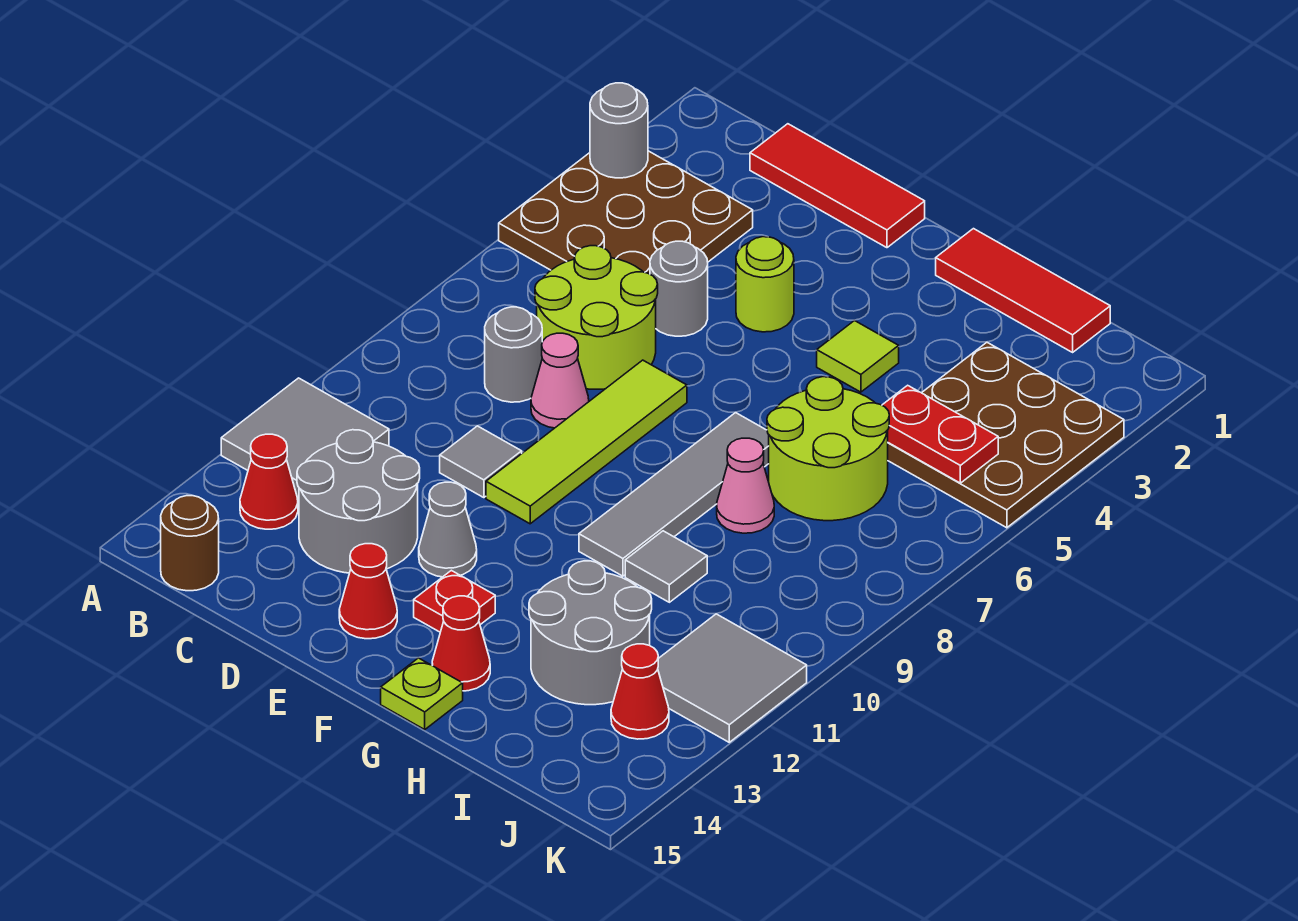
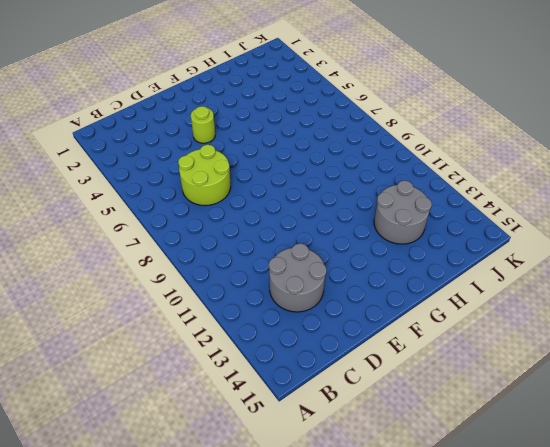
none -> brown plate A3:C5 level 1
none -> grey tile A11:B12 level 1
none -> red cone B13 level 1
none -> brown round brick B15 level 1

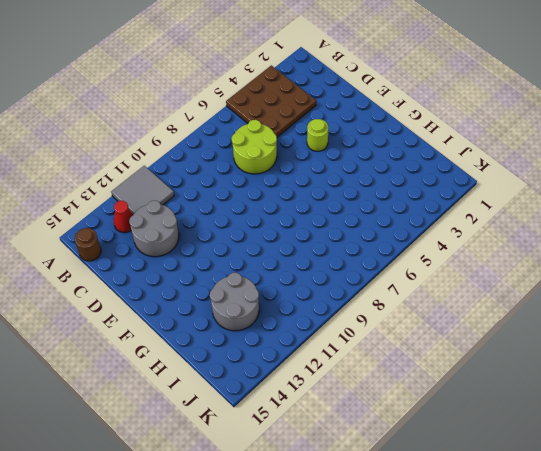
none -> red tile C1:E1 level 1
none -> grey round brick C8 level 1
none -> grey round brick D5 level 1
none -> pink cone D8 level 1

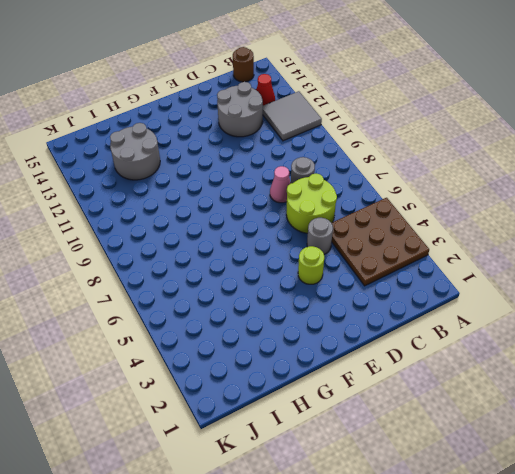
none -> red tile C1:E1 level 1
none -> grey tile D10 level 1
none -> lime tile E7:E10 level 1
none -> grey cone E12 level 1

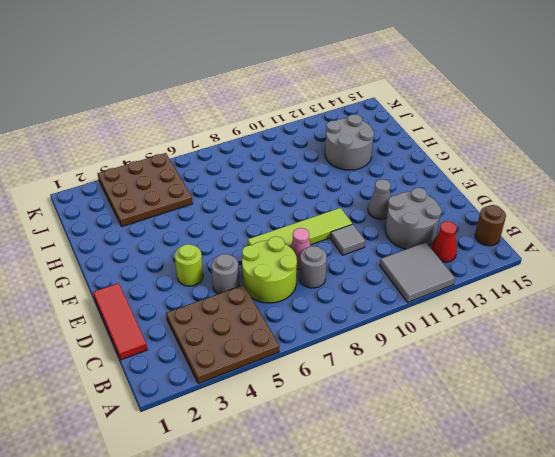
none -> red cone E14 level 1
none -> red plate F13 level 1
none -> red tile G1:I1 level 1
none -> lime tile G4 level 1

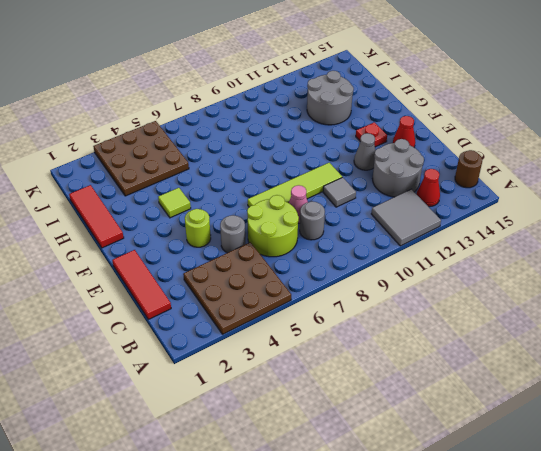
none -> grey tile G7:G10 level 1
none -> red cone G14 level 1
none -> lime plate G15 level 1
none -> lime round brick H6:I7 level 1

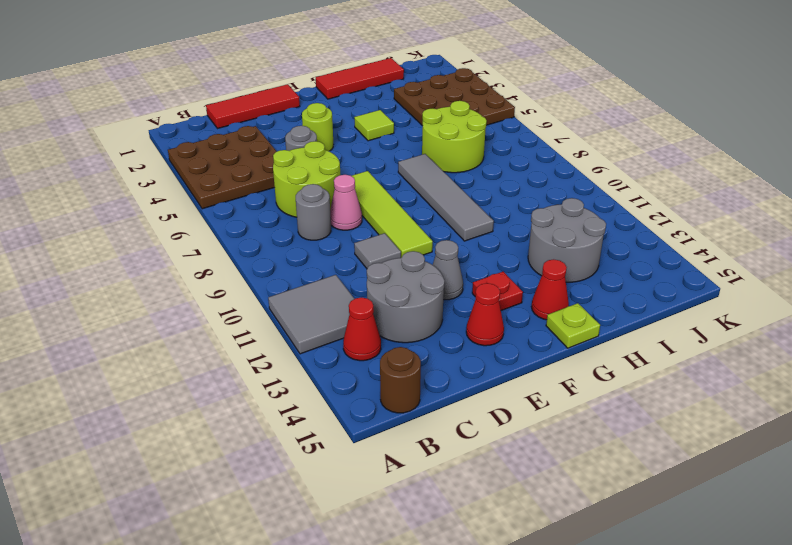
none -> pink cone H8 level 1
none -> grey tile H10 level 1
none -> grey tile J11:K12 level 1
none -> red cone J13 level 1

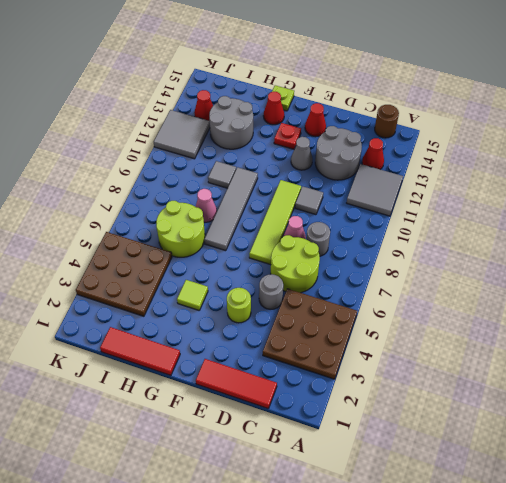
none -> grey round brick A3 level 2
none -> red plate I5:J5 level 2

